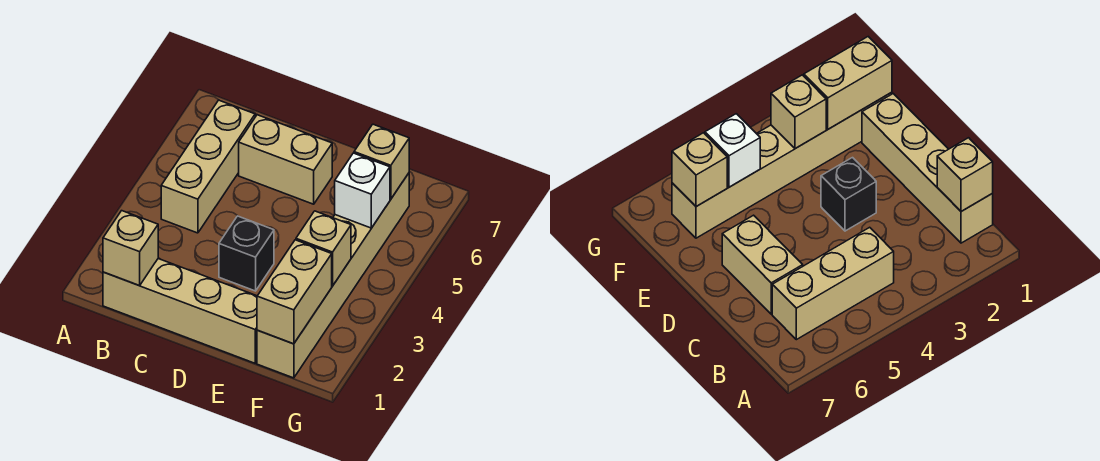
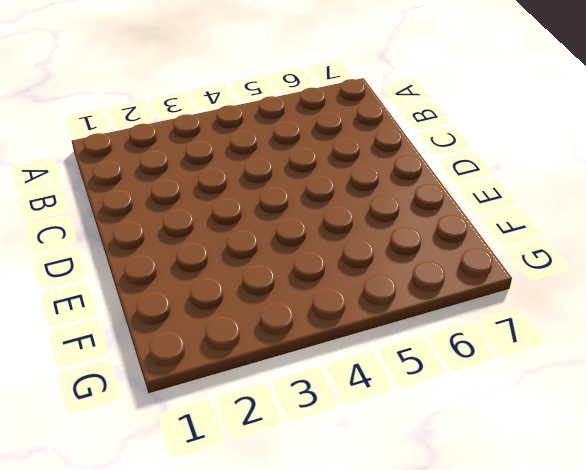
none -> tan brick B1:E1 level 1
none -> tan brick B4:B6 level 1

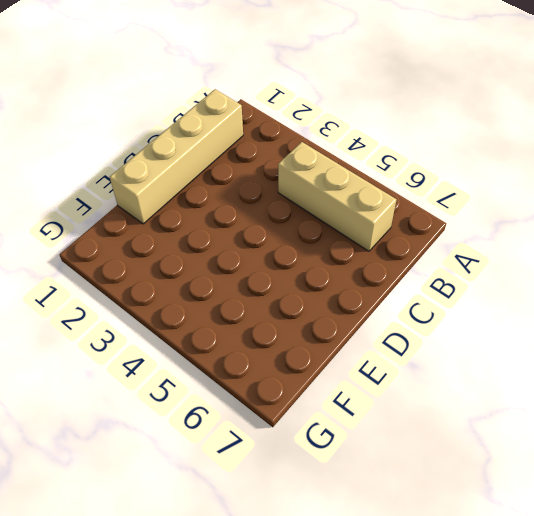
none -> tan brick C6:D6 level 1
none -> black brick D3 level 1

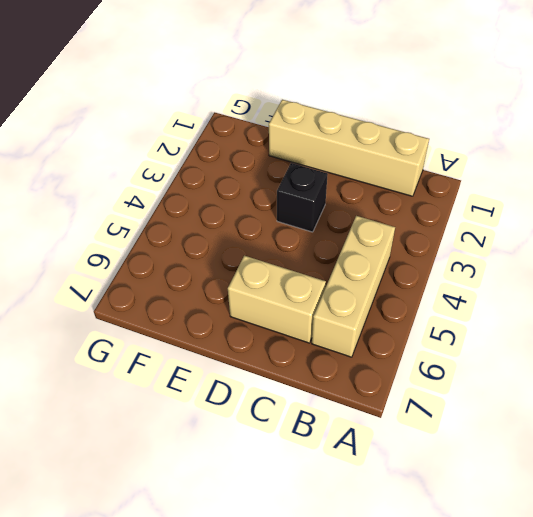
none -> tan brick F1:F6 level 1
none -> tan brick B1 level 2

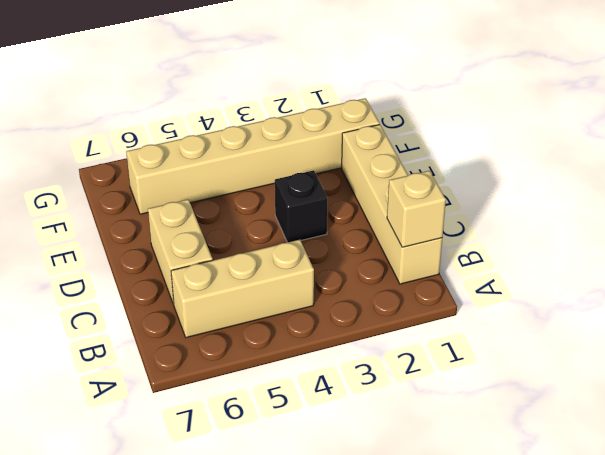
none -> tan brick F1:F2 level 2
none -> tan brick F3 level 2

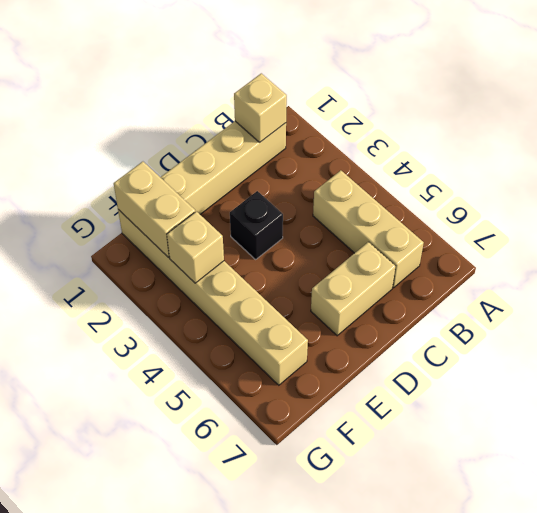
none -> white brick F5 level 2
none -> tan brick F6 level 2

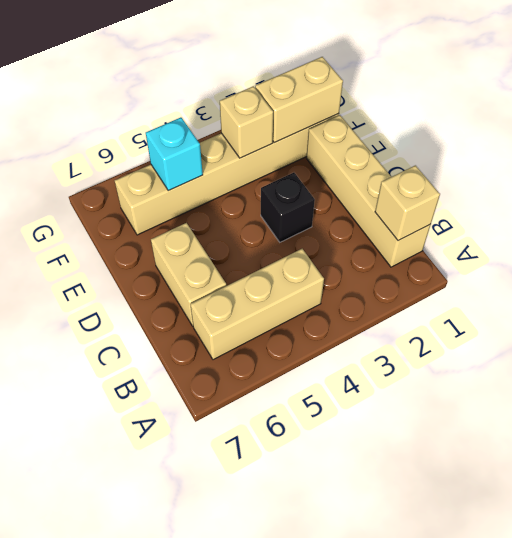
cyan brick F5 level 2 -> white brick F5 level 2
none -> tan brick F6 level 2

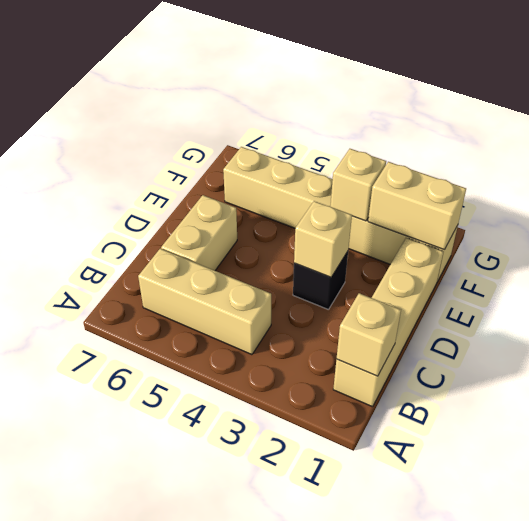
tan brick D3 level 2 -> tan brick F6 level 2
none -> white brick F5 level 2

